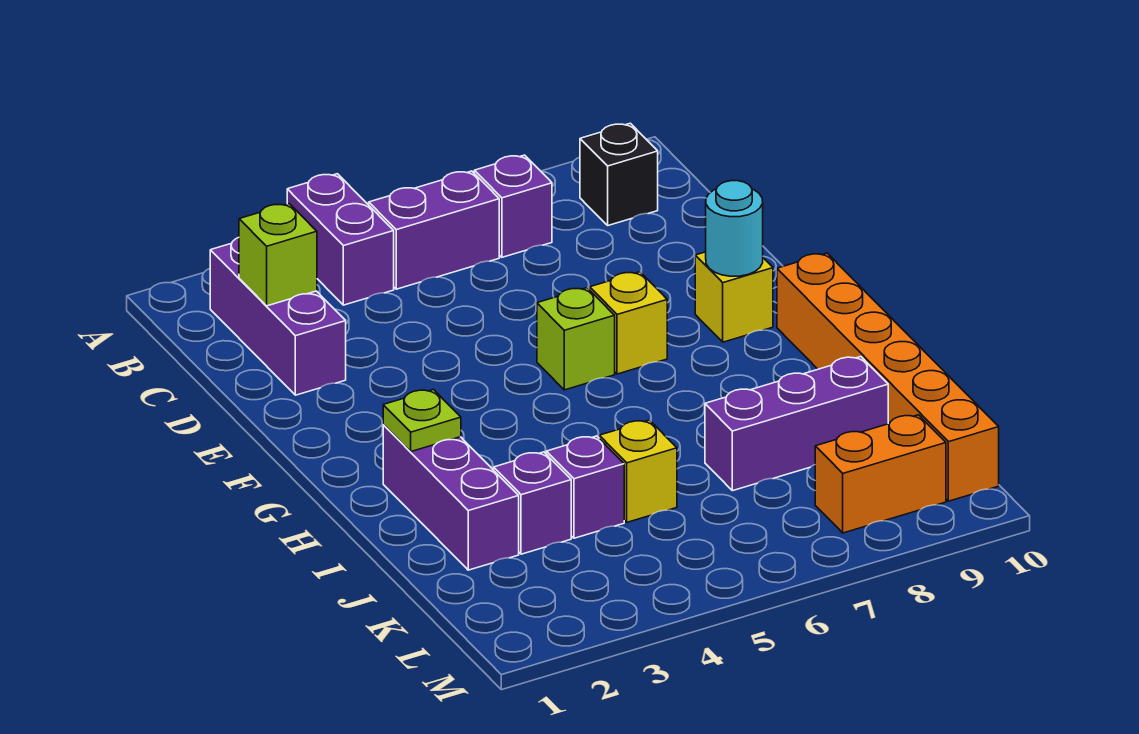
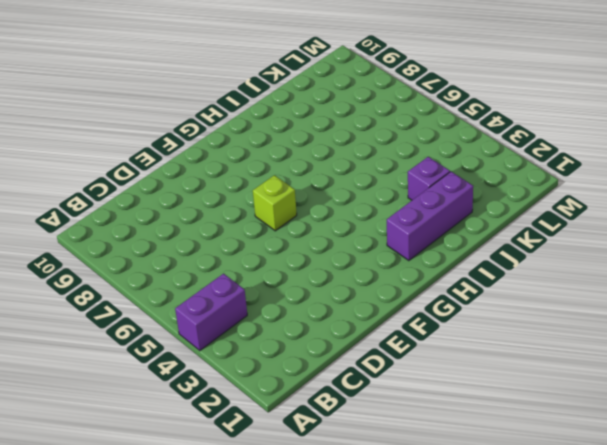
none -> purple brick B2:D2 level 1
none -> purple brick B5:B6 level 1
none -> purple brick B7 level 1

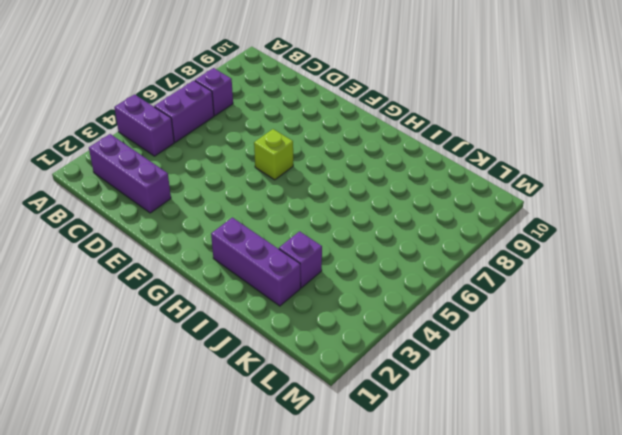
none -> black brick B9 level 1
none -> yellow brick F7 level 1
none -> yellow brick F9 level 1

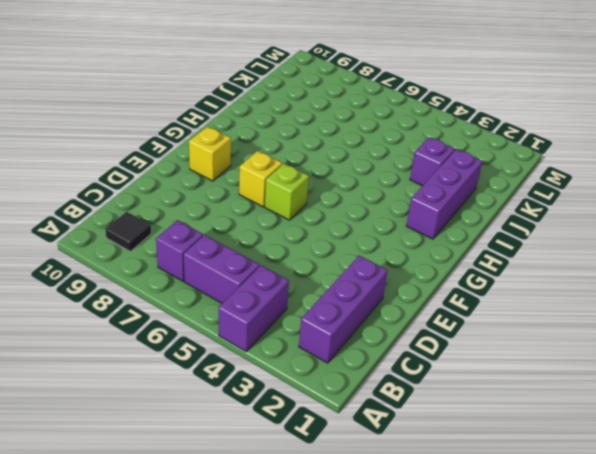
black tile B9 level 1 -> black brick B9 level 1
none -> orange brick G10:L10 level 1
none -> purple brick J4 level 1
none -> yellow brick J5 level 1

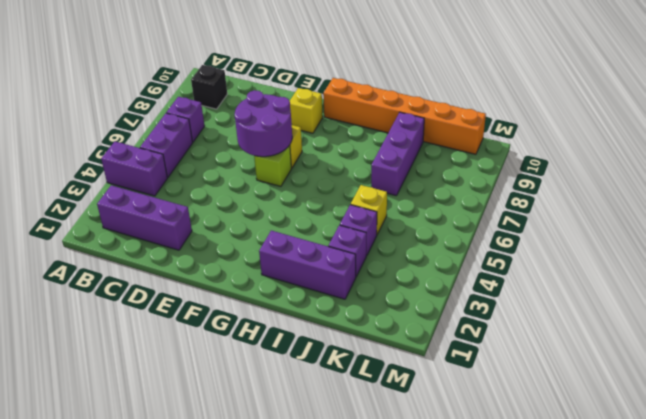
purple round brick E6:F7 level 2 -> none
none -> orange brick L8:L9 level 1
none -> lime brick C2 level 2
none -> cyan round brick F9 level 2

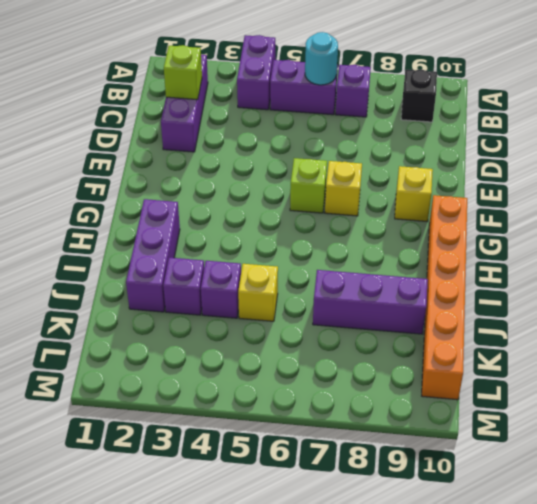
cyan round brick B6 level 2 -> cyan round brick F9 level 2
none -> orange brick L8:L9 level 1
none -> lime plate H2 level 2

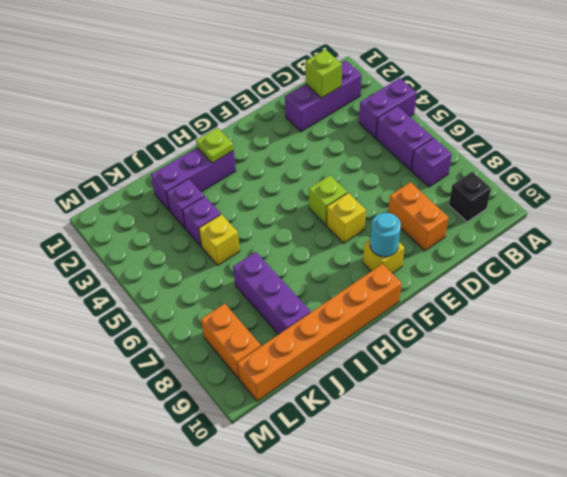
orange brick D8:D9 level 1 -> none

